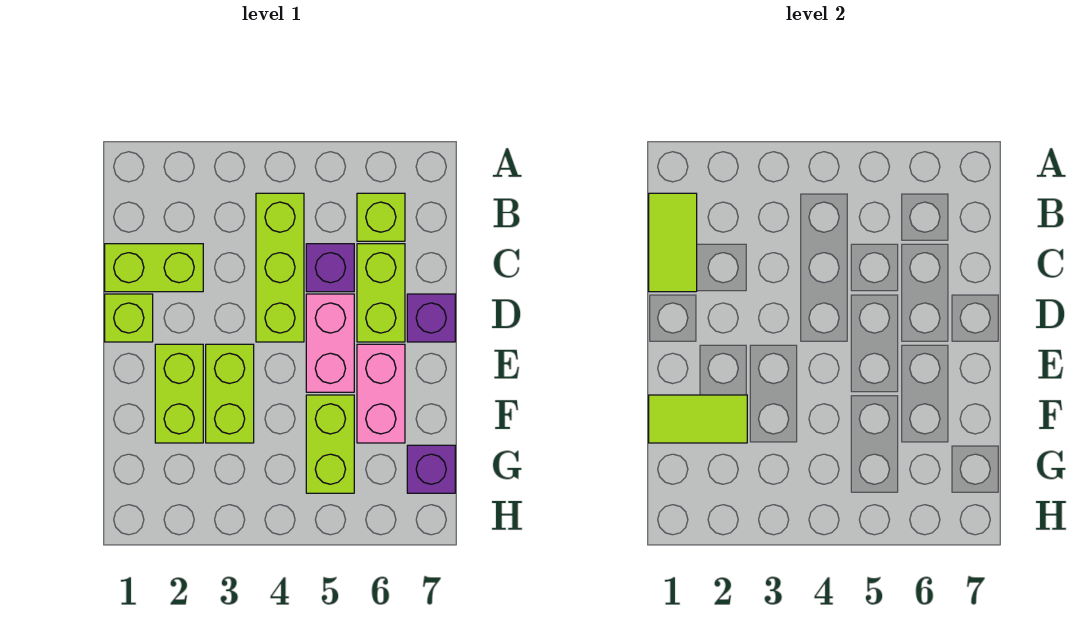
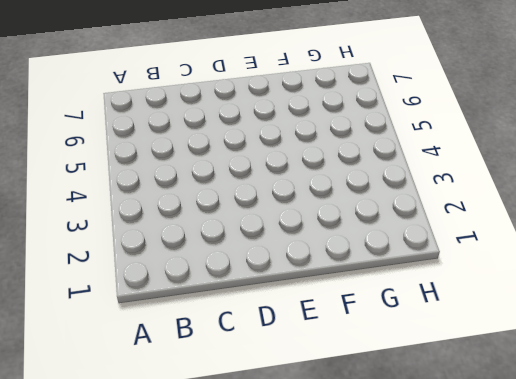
none -> lime brick B4:D4 level 1
none -> lime brick B6 level 1
none -> lime brick C1:C2 level 1

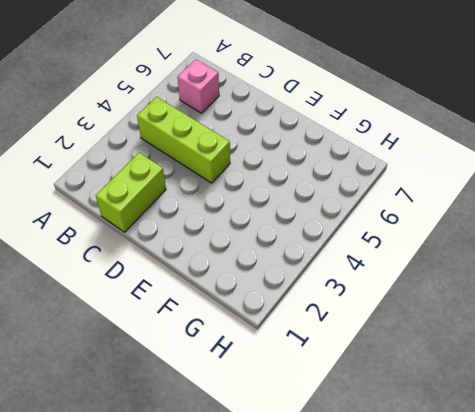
pink brick B6 level 1 -> lime brick B6 level 1
none -> purple brick C5 level 1
none -> lime brick C6:D6 level 1
none -> lime brick D1 level 1

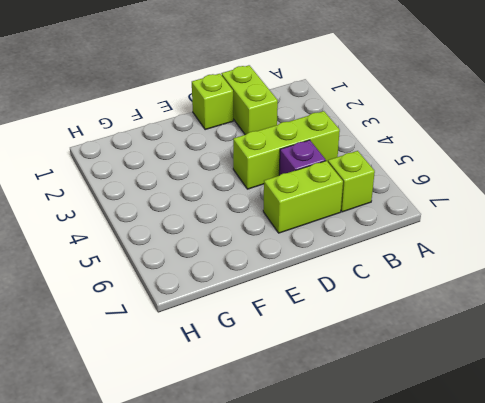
none -> pink brick D5:E5 level 1
none -> purple brick D7 level 1
none -> lime brick E2:F2 level 1

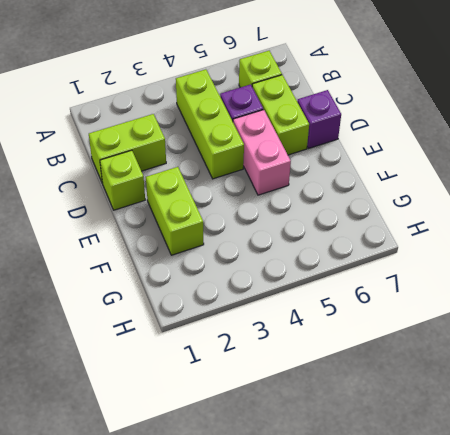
none -> lime brick E3:F3 level 1
none -> pink brick E6:F6 level 1
none -> lime brick F5:G5 level 1

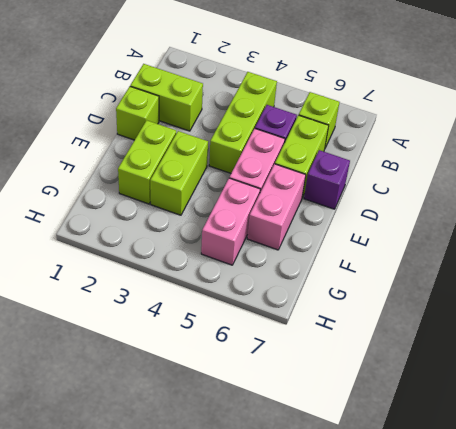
pink brick F5:G5 level 1 -> lime brick F5:G5 level 1
none -> purple brick G7 level 1
none -> lime tile B1:C1 level 2
none -> lime tile F1:F2 level 2

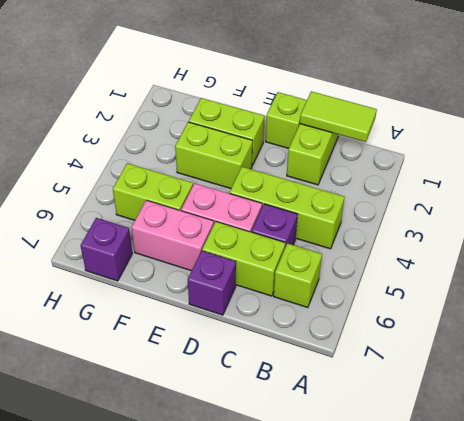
none -> lime tile F1:F2 level 2

